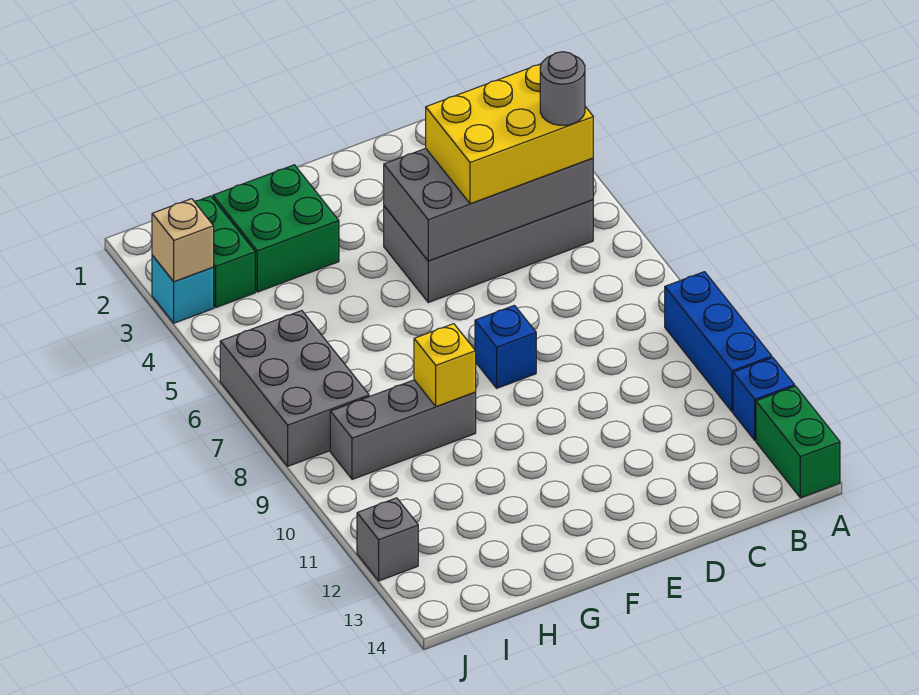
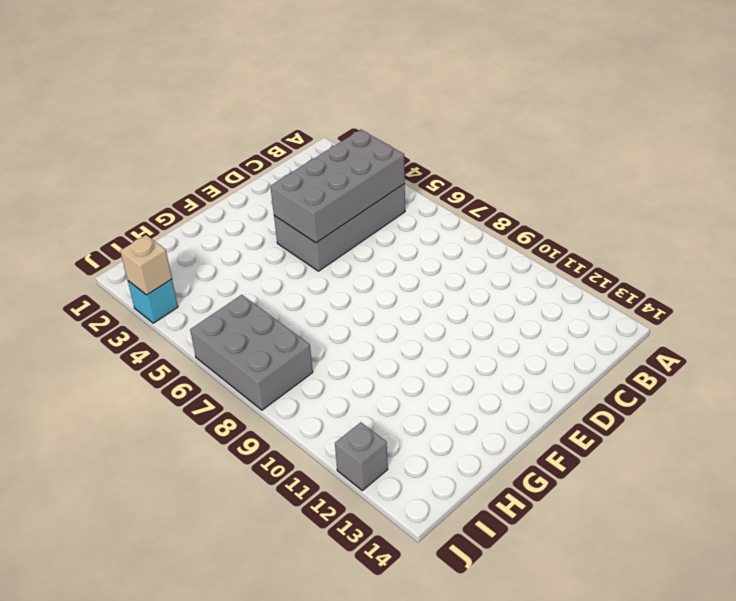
none -> blue brick A9:A11 level 1
none -> blue brick A12 level 1
none -> green brick A13:A14 level 1

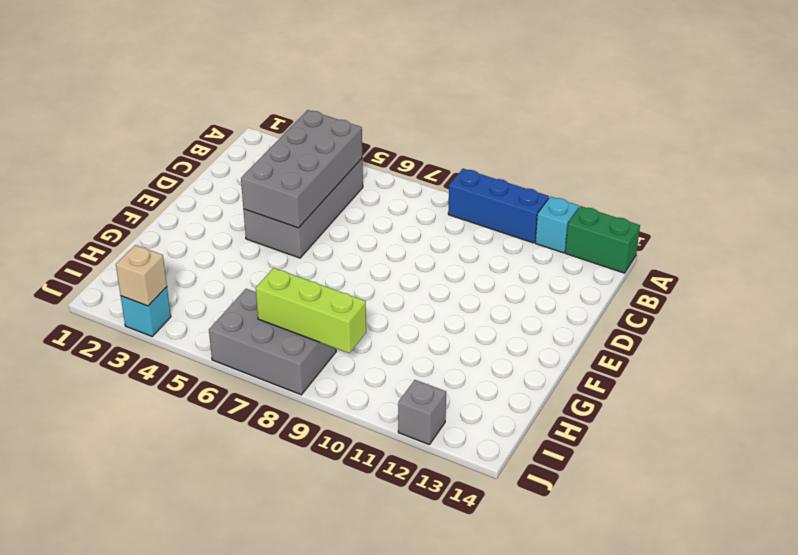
cyan brick A12 level 1 -> blue brick A12 level 1
lime brick I7:I9 level 2 -> none
none -> blue brick E8 level 1
none -> green brick G2:H3 level 1
none -> grey brick G9:I9 level 1

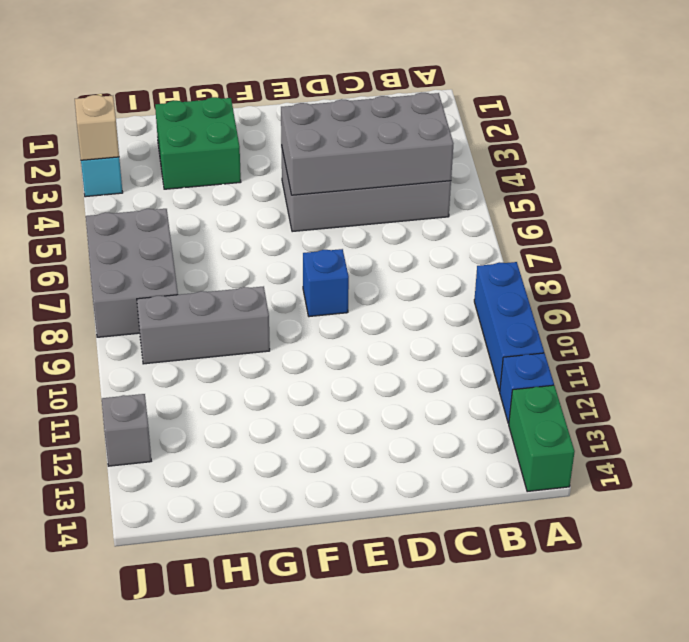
none -> green brick I2:I3 level 1
none -> yellow brick G9 level 2
none -> yellow brick B4:D5 level 3

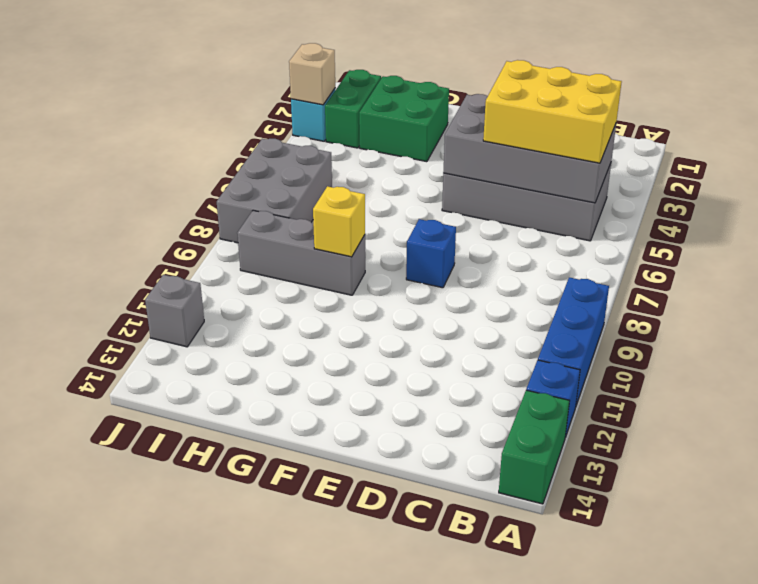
none -> grey round brick B5 level 4

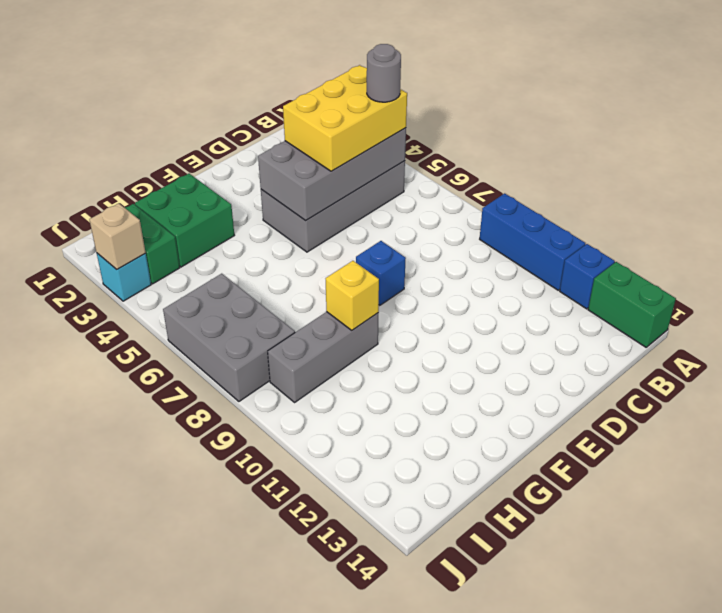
none -> grey brick J12 level 1

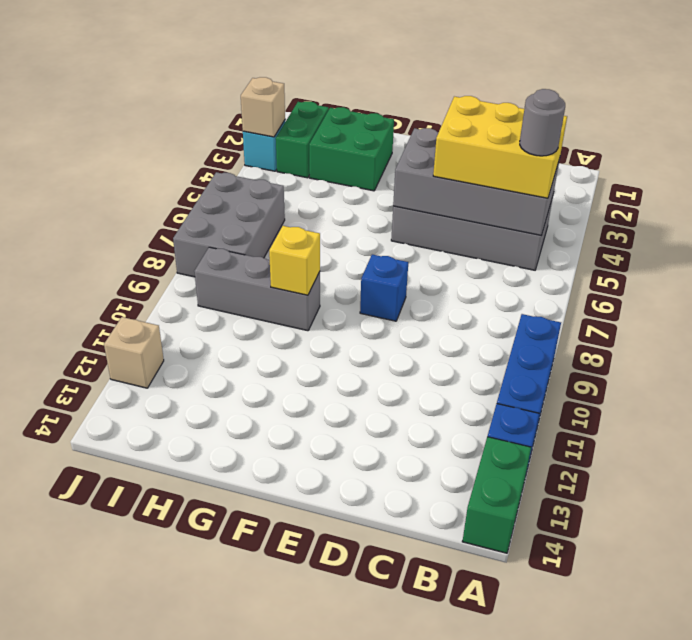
tan brick J12 level 1 -> grey brick J12 level 1

